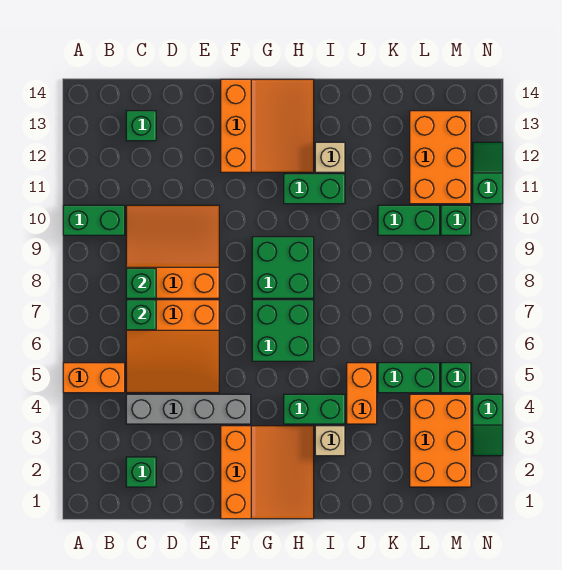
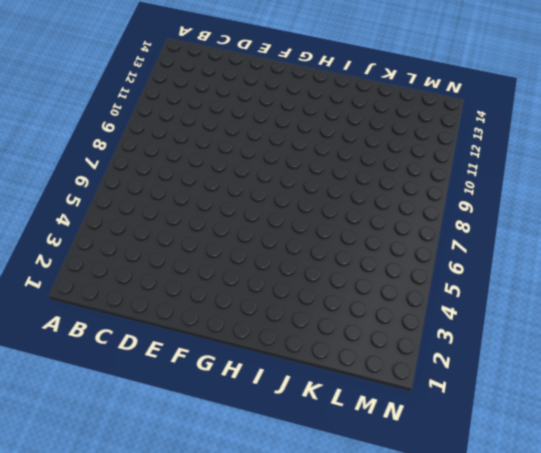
none -> orange brick A5:B5 level 1
none -> green brick A10:B10 level 1
none -> green brick C2 level 1

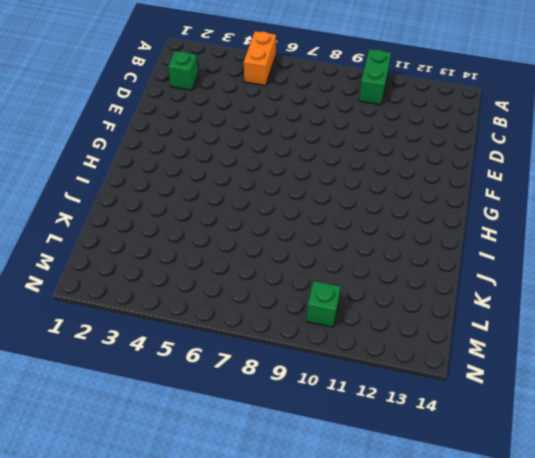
none -> grey brick C4:F4 level 1
none -> orange slope C5:E7 level 1 top 7
none -> orange slope C8:E10 level 1 top 8

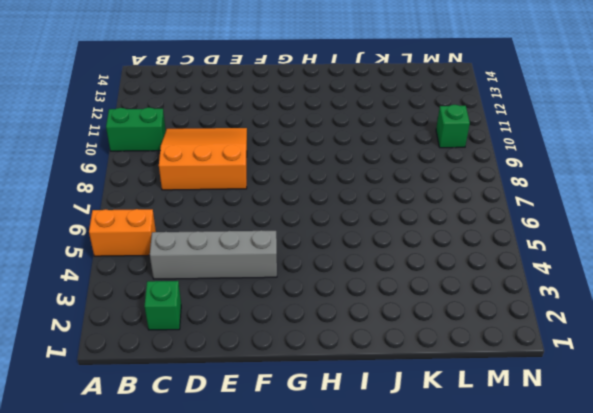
none -> orange slope C5:E7 level 1 top 7
none -> green brick C13 level 1
none -> orange slope F1:H3 level 1 top F

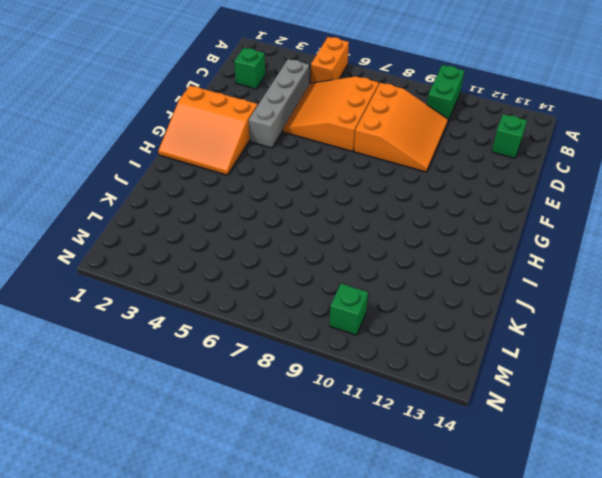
none -> orange slope F12:H14 level 1 top F
none -> green brick G6:H7 level 1
none -> green brick G8:H9 level 1

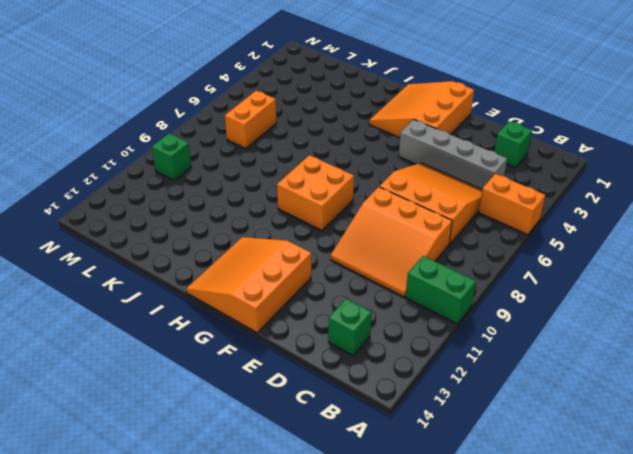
orange brick G8:H9 level 1 -> green brick G8:H9 level 1
orange brick L6:L7 level 1 -> orange brick J4:J5 level 1
none -> green brick G6:H7 level 1
none -> green brick H4:I4 level 1
none -> green brick H11:I11 level 1

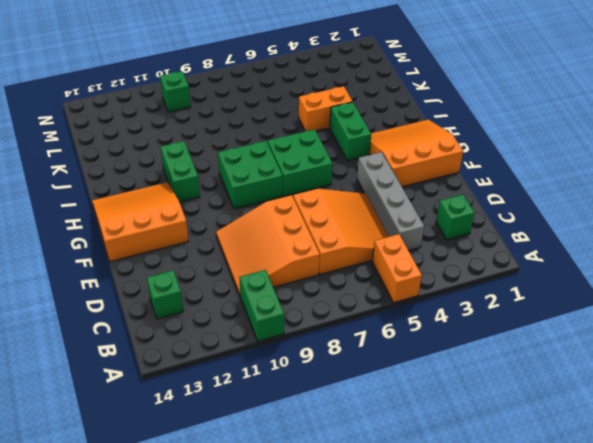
none -> tan brick I3 level 1
none -> tan brick I12 level 1
none -> green brick K5:L5 level 1

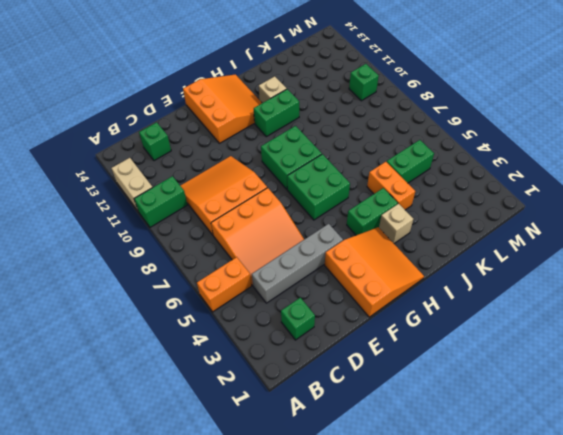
tan brick A11:A12 level 1 -> none
none -> green brick K10:L10 level 1
none -> orange brick L2:M4 level 1
none -> orange brick L11:M13 level 1

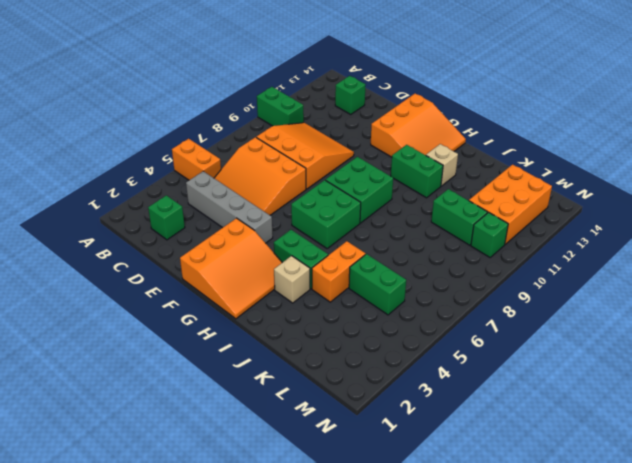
none -> orange brick L2:M4 level 1
none -> green brick M5 level 1
none -> green slope N3:N4 level 1 top 4

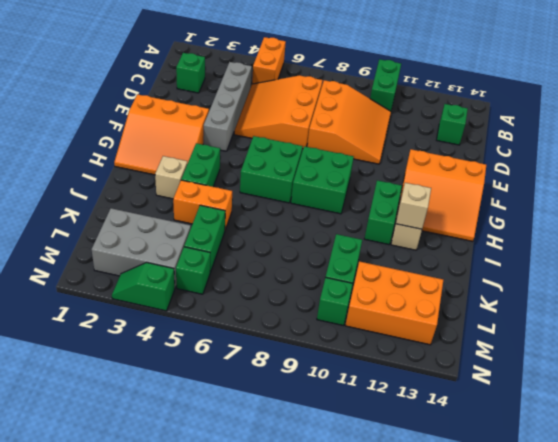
tan brick I12 level 2 -> none
grey brick L2:M4 level 1 -> orange brick L2:M4 level 1
none -> green slope N11:N12 level 1 top 11
none -> green brick C7 level 2
none -> green brick C8 level 2

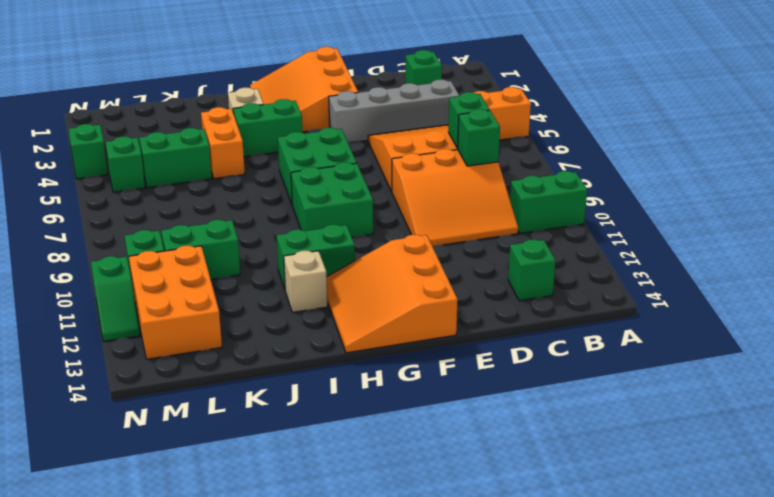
none -> orange brick L2:M4 level 1

